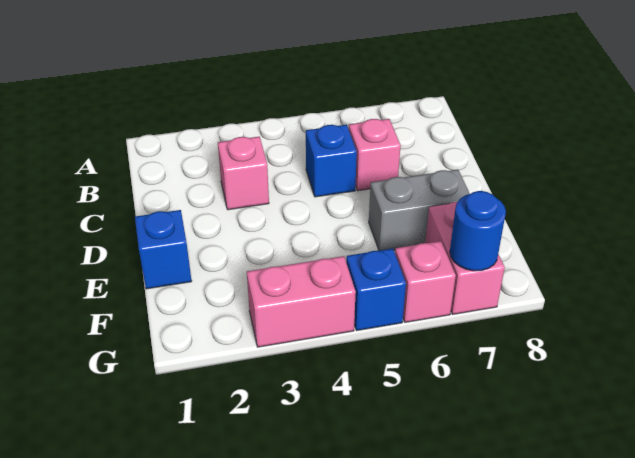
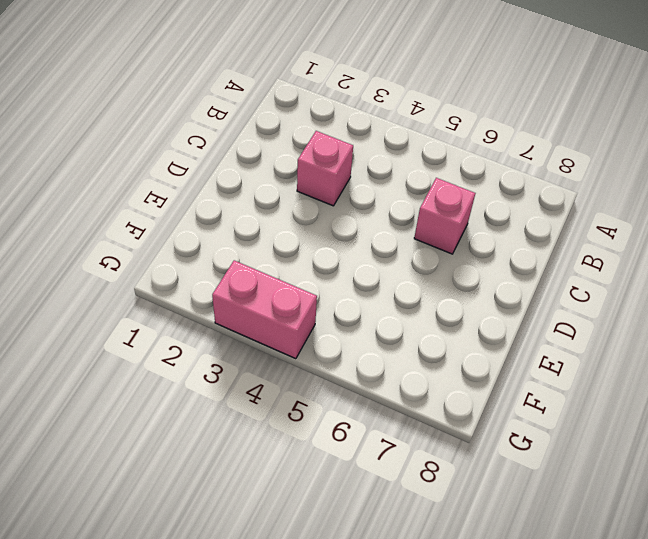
none -> blue brick C5 level 1
none -> blue brick E1 level 1

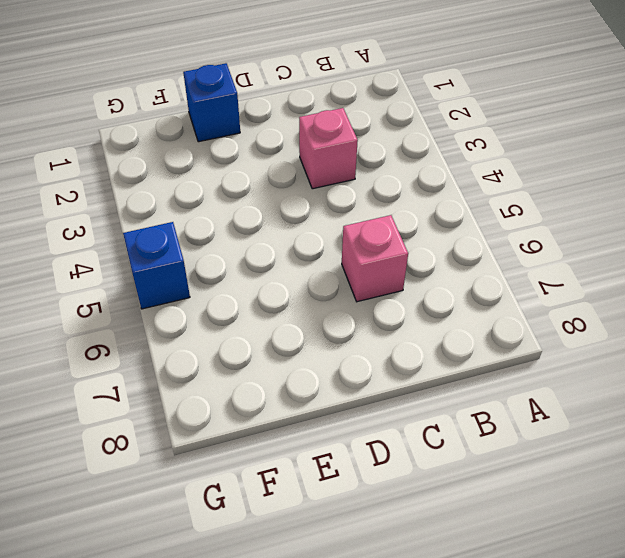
none -> blue brick C5 level 1
none -> grey brick E6:E7 level 1

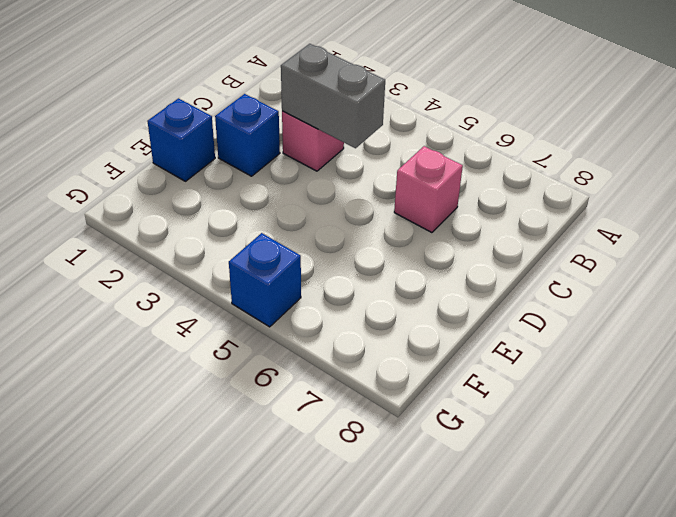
grey brick C3:C4 level 2 -> grey brick E6:E7 level 1
blue brick D2 level 1 -> blue brick C5 level 1
none -> pink brick F7:G7 level 1
none -> pink brick G3:G4 level 1

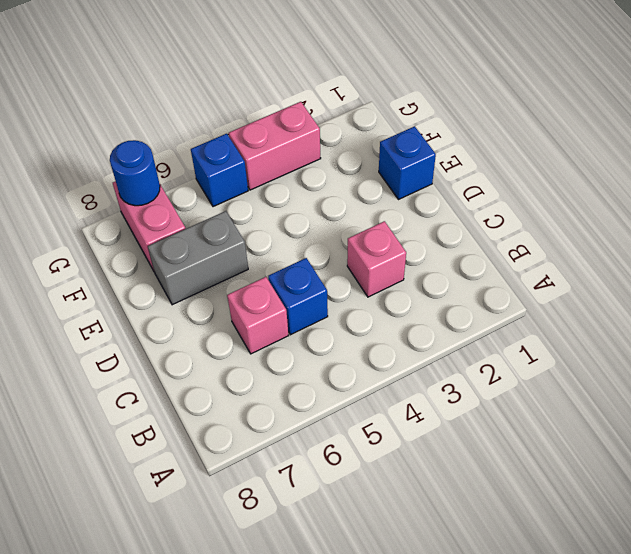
none -> pink brick G6 level 1

